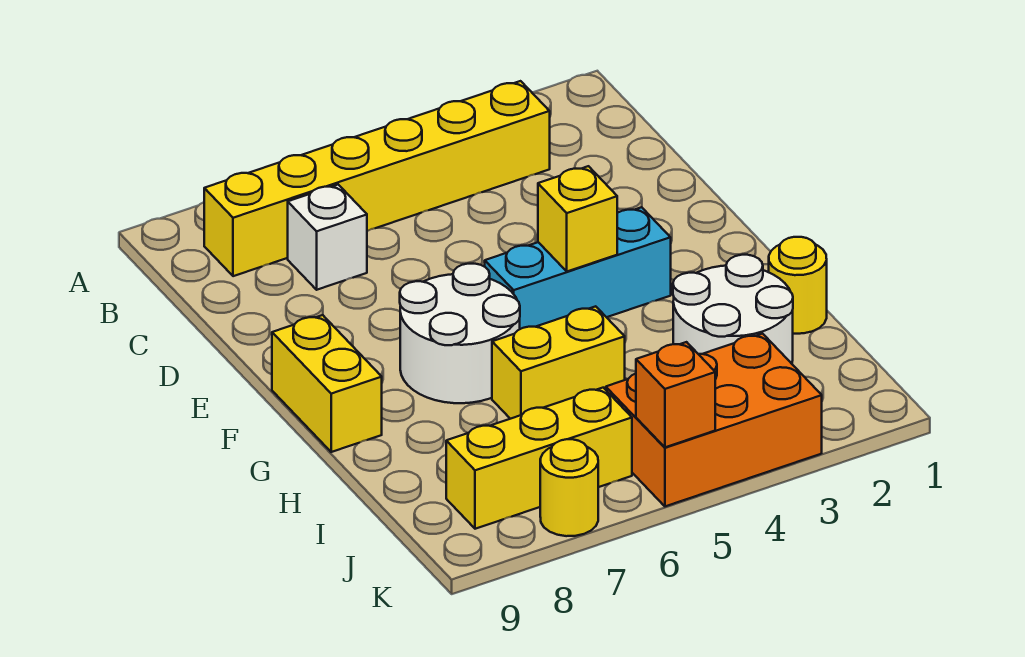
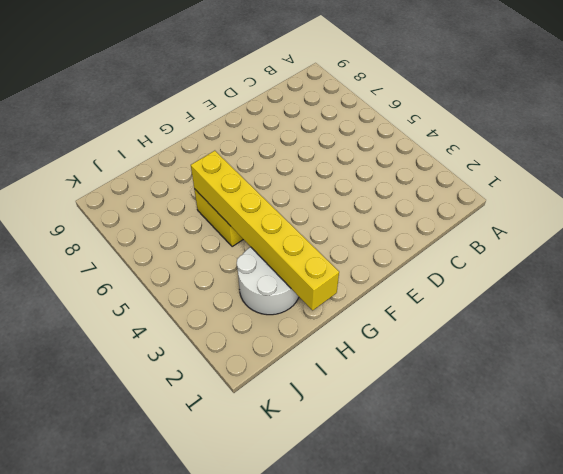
yellow brick H1:H6 level 2 -> yellow brick B3:B8 level 1
none -> white brick C7 level 1
none -> cyan brick F3:F5 level 1
none -> white round brick F6:G7 level 1

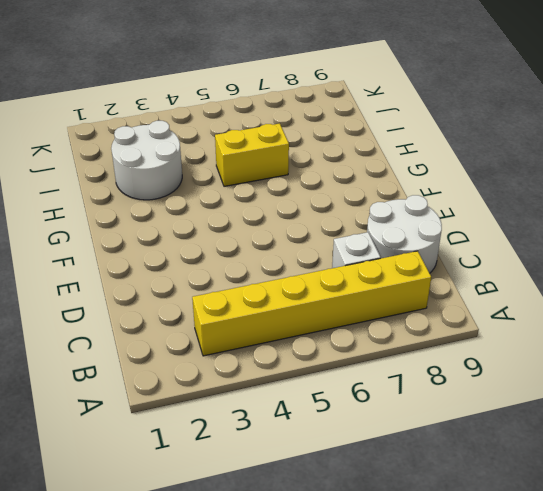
white round brick C8:D9 level 1 -> white round brick F6:G7 level 1
none -> cyan brick F3:F5 level 1
none -> yellow brick F9:G9 level 1
none -> yellow round brick H1 level 1

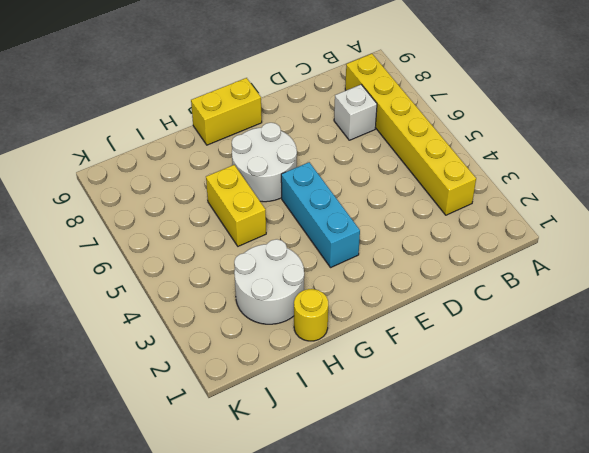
none -> orange brick J3:K5 level 1
none -> yellow brick J6:J8 level 1
none -> yellow round brick K7 level 1

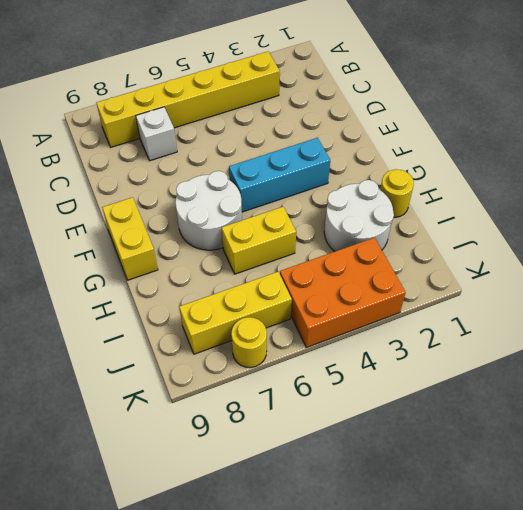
none -> yellow brick F4 level 2
none -> orange brick K5 level 2

